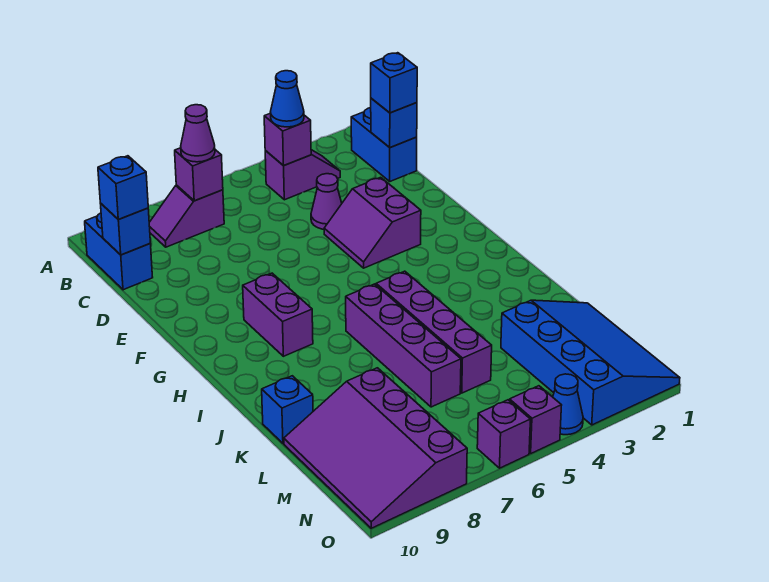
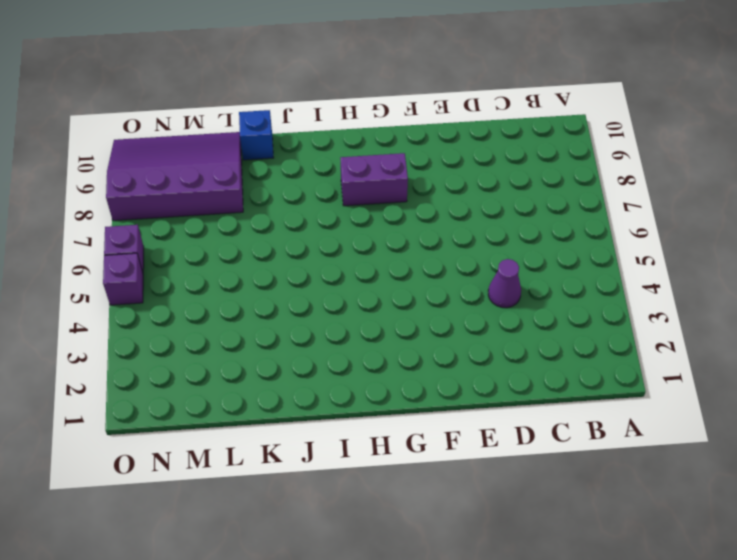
none -> blue brick B1:C1 level 1
none -> purple slope B3:B4 level 1 top 4
none -> purple slope B7:B8 level 1 top 7

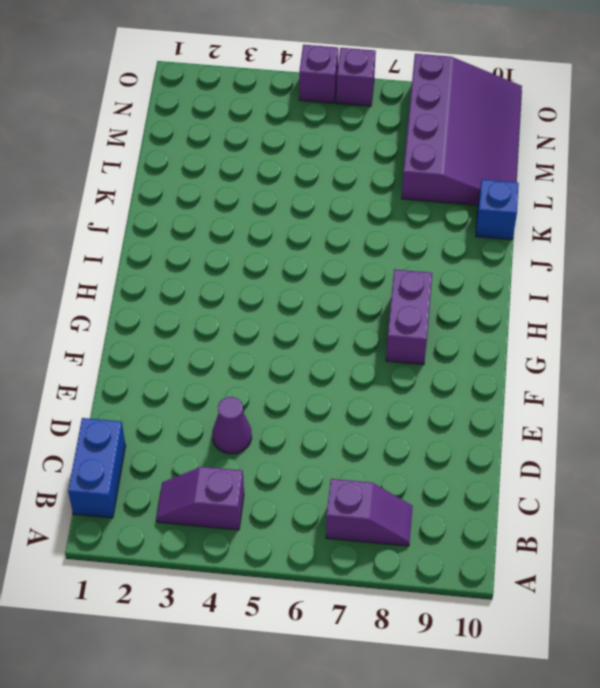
none -> blue brick B10:C10 level 1
none -> purple slope E3:F4 level 1 top 3
none -> purple brick I5:L5 level 1

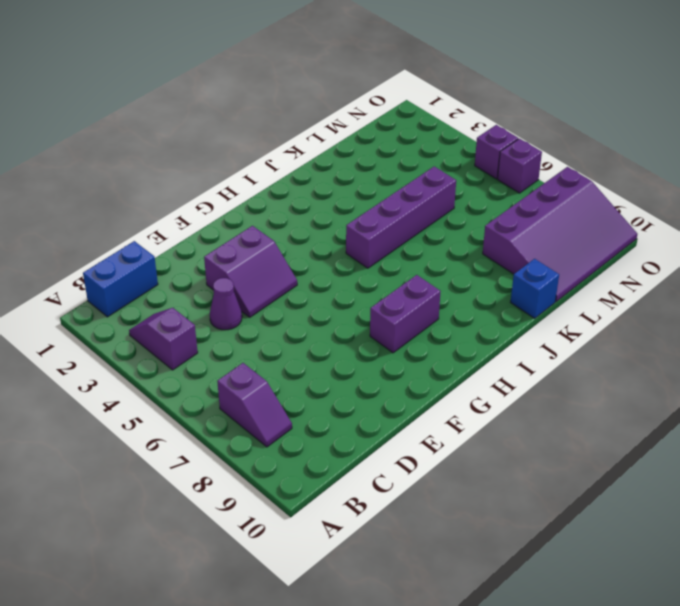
none -> blue brick B10:C10 level 1
none -> purple brick I6:L6 level 1
none -> blue slope L1:O3 level 1 top 3

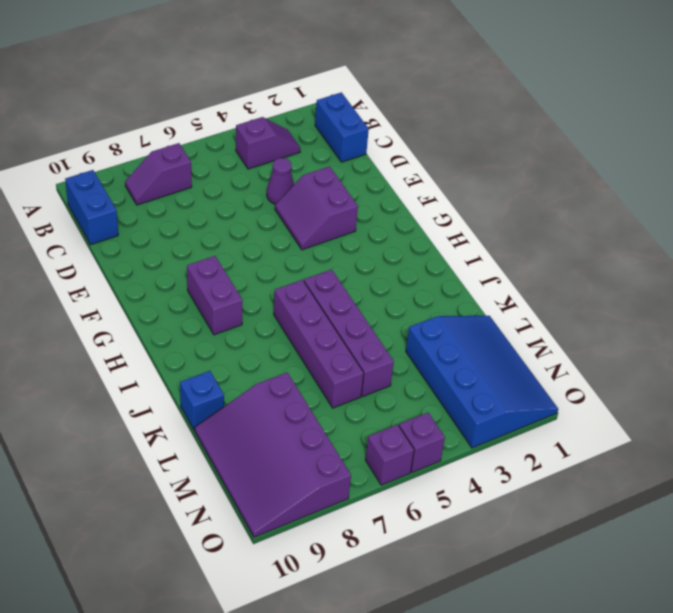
none -> blue cone O4 level 1
none -> purple brick B4 level 2
none -> purple brick B7 level 2

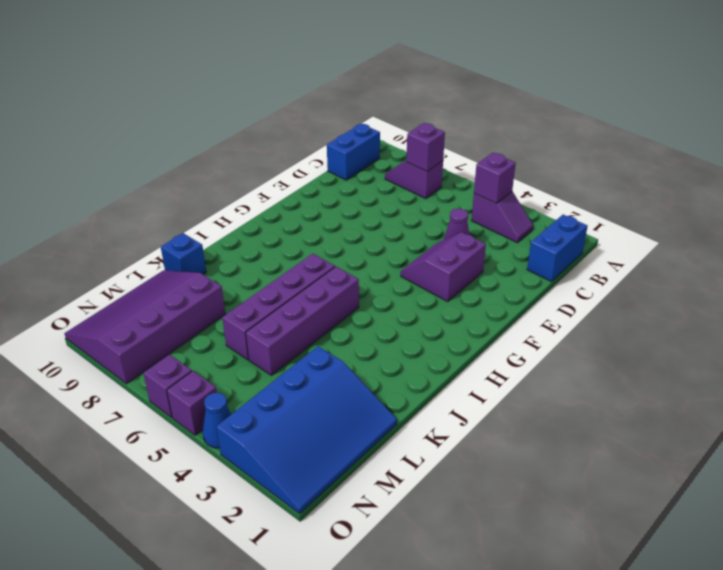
none -> purple brick G8:H8 level 1
none -> blue brick C1 level 2
none -> blue brick C10 level 2

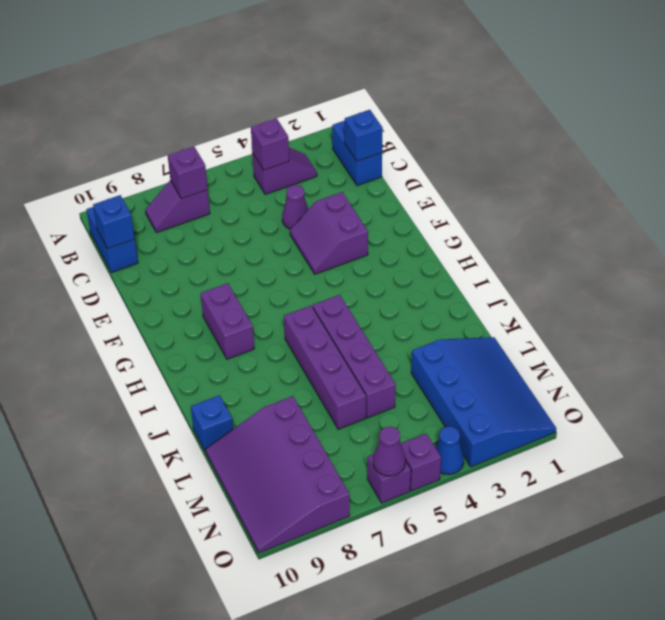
purple cone O6 level 2 -> purple cone B7 level 3
none -> blue cone B4 level 3
none -> blue brick C1 level 3
none -> blue brick C10 level 3

